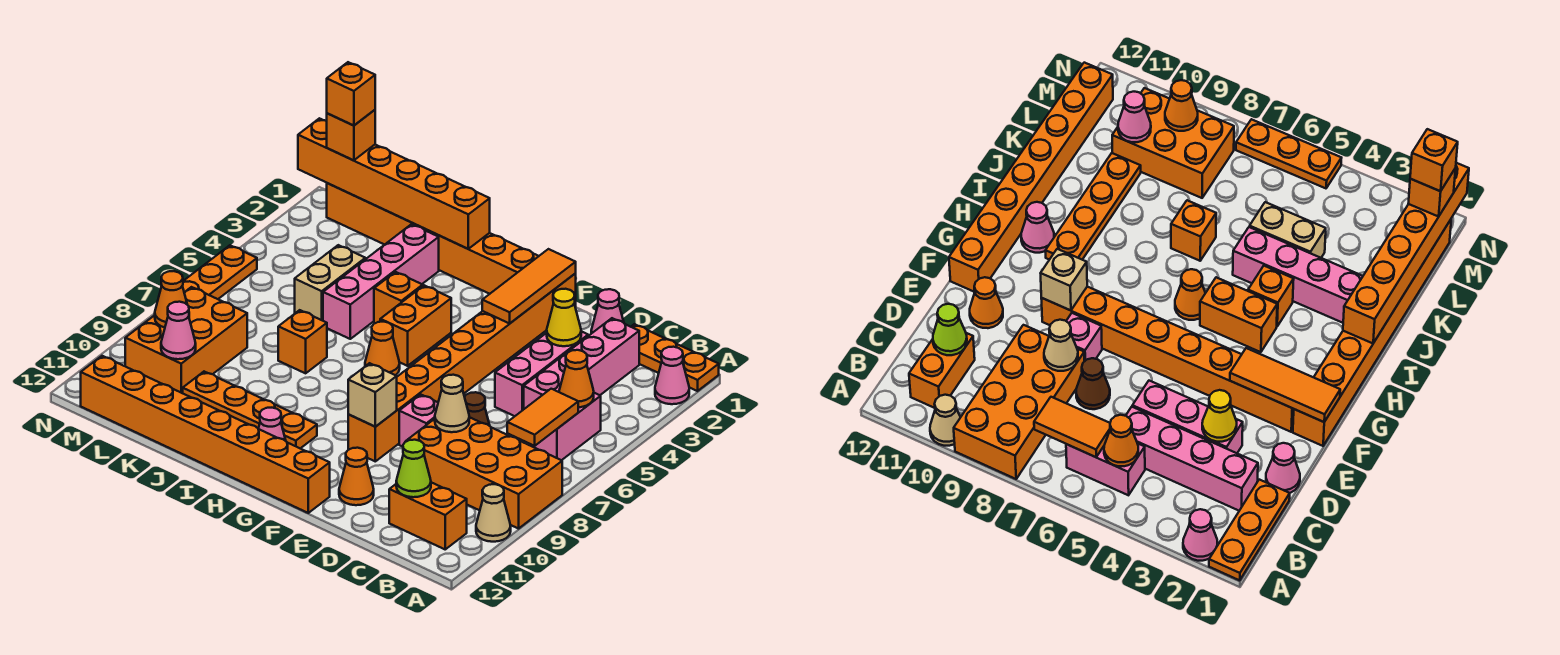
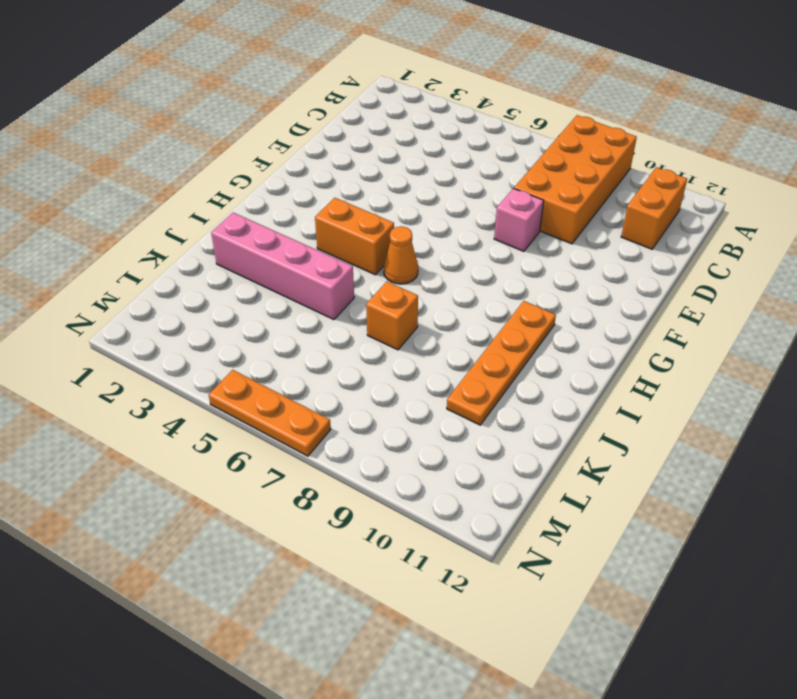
none -> orange plate A1:C1 level 1
none -> pink cone A2 level 1
none -> tan cone A10 level 1
none -> pink brick B5:B6 level 1

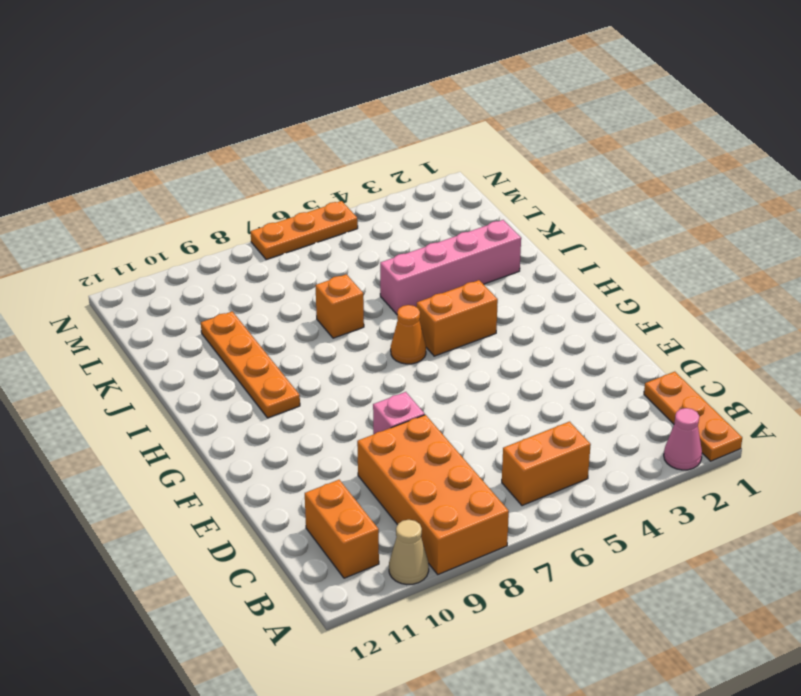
orange brick B5:B6 level 1 -> pink brick B5:B6 level 1
none -> pink brick C2:C5 level 1
none -> pink cone D1 level 1
none -> pink brick D3:D5 level 1
none -> brown cone D7 level 1

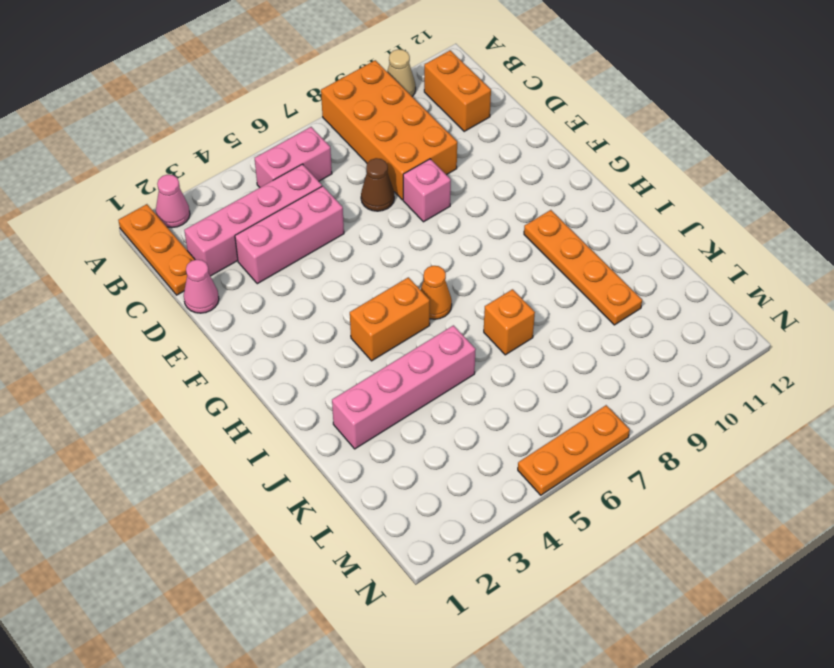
none -> orange cone E11 level 1
none -> orange brick F1:M1 level 1
none -> orange brick F2:F9 level 1
none -> orange brick F12:M12 level 1

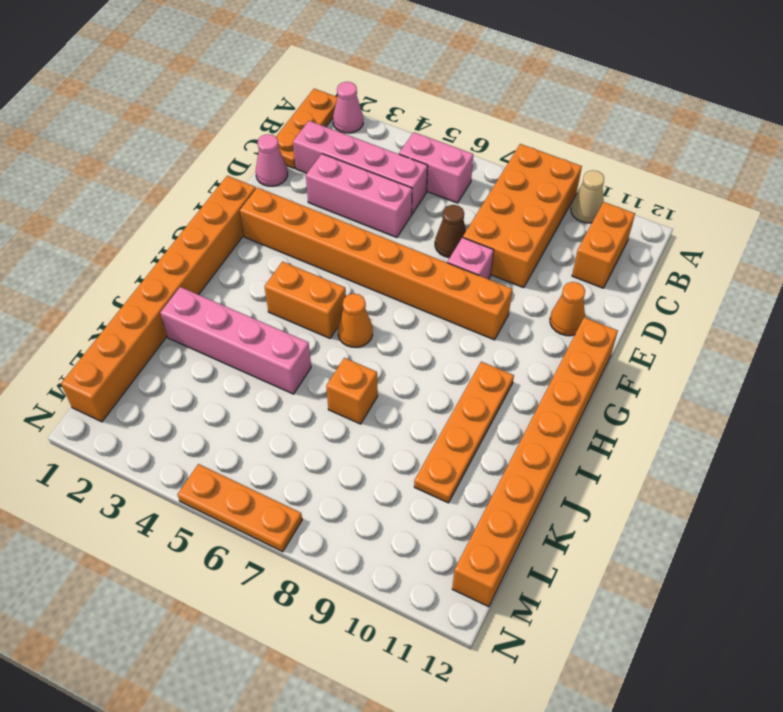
none -> pink cone H11 level 1
none -> orange brick I4 level 1
none -> tan brick K4:K5 level 1
none -> orange brick L8:M10 level 1

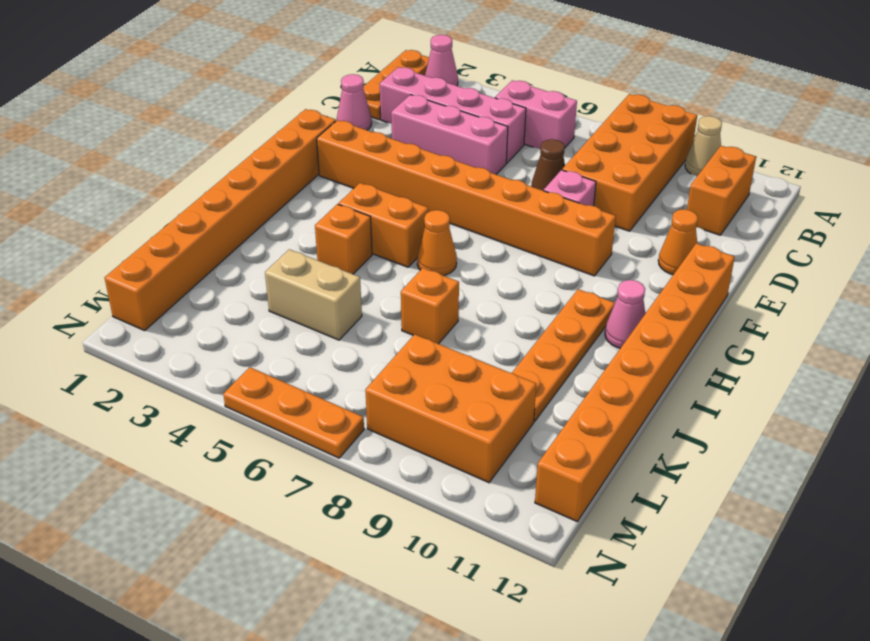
none -> pink brick J2:J5 level 1
none -> orange cone B5 level 2
none -> orange tile B6:B7 level 2
none -> lime cone C11 level 2

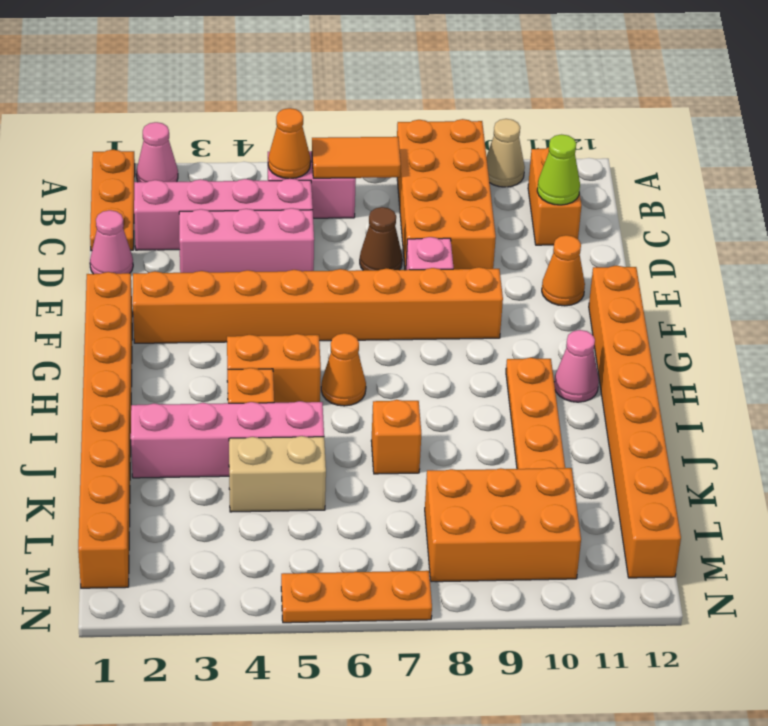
none -> yellow cone D3 level 2
none -> tan cone D8 level 2
none -> orange tile F1:F3 level 2
none -> tan brick F9 level 2

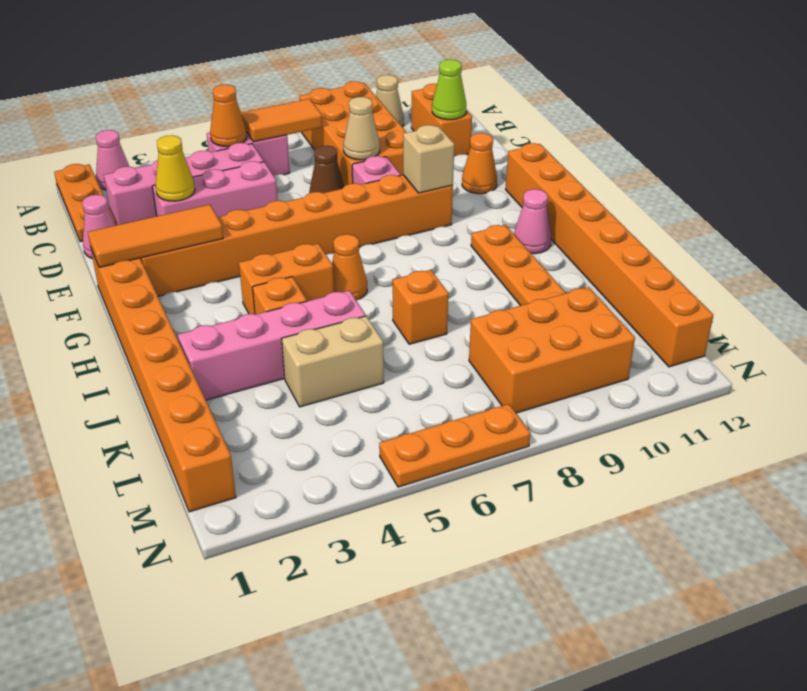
none -> orange brick I1:N1 level 2
none -> pink cone L10 level 2
none -> orange cone M9 level 2
none -> orange brick M1 level 3

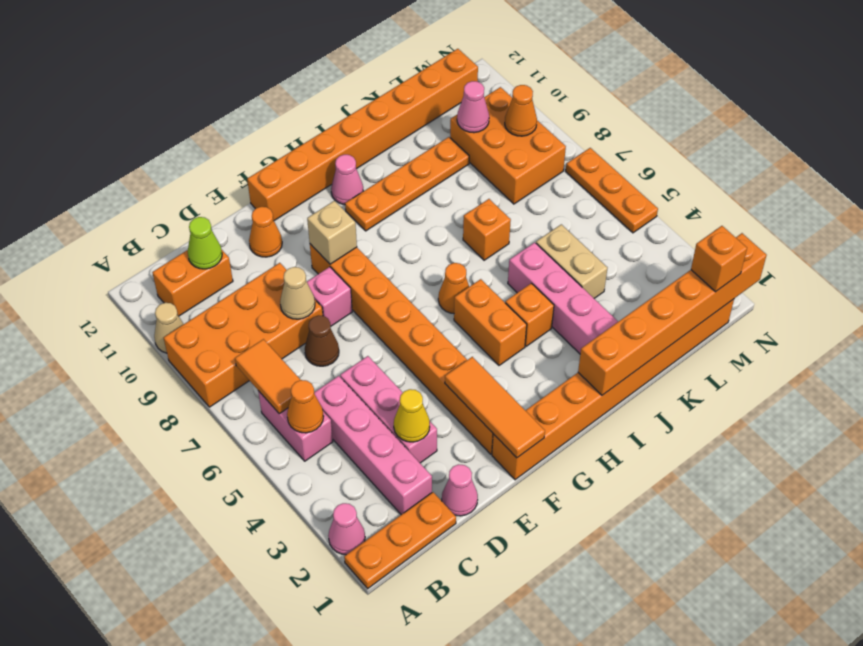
none -> orange brick M1 level 4

